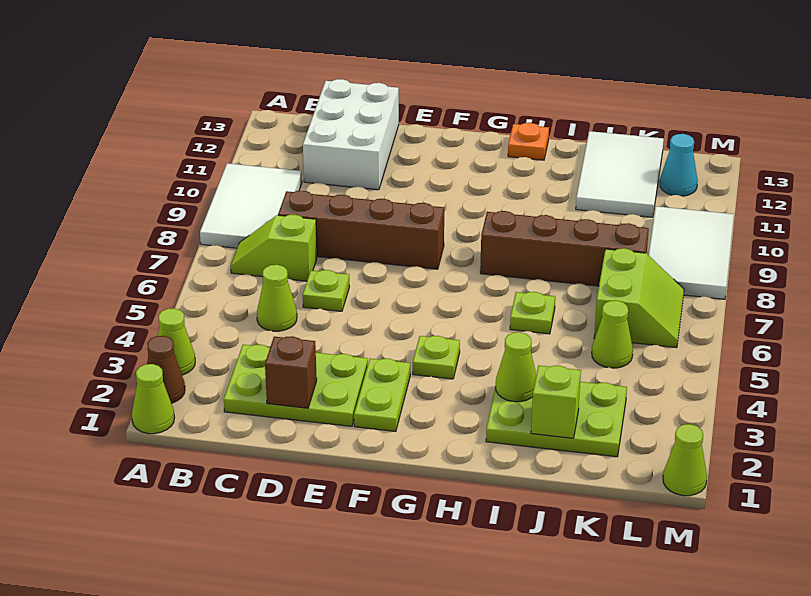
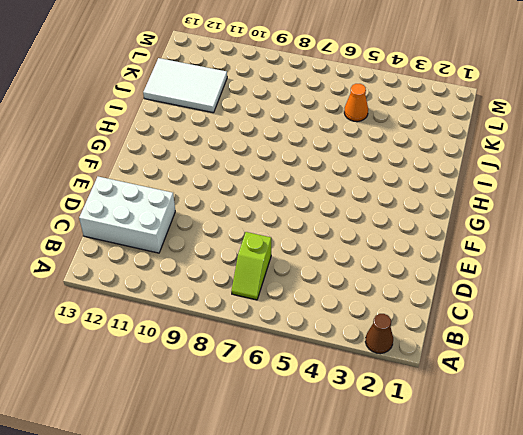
orange cone K5 level 1 -> lime cone K5 level 1
none -> lime cone A1 level 1
none -> lime cone A3 level 1
none -> white tile A8:B10 level 1

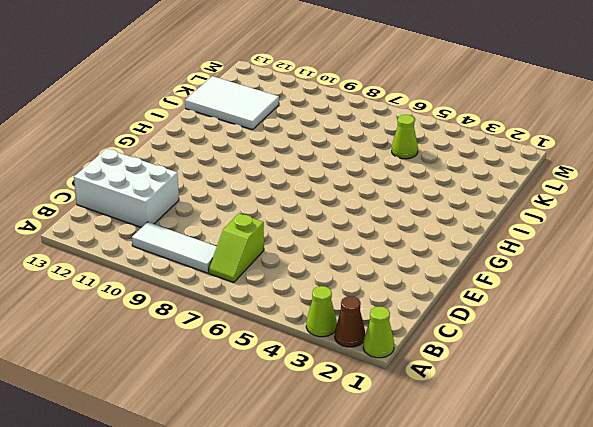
white tile B8:B10 level 1 -> white tile A8:B10 level 1
none -> lime plate C2:E3 level 1
none -> lime cone C5 level 1
none -> brown brick C8:F8 level 1

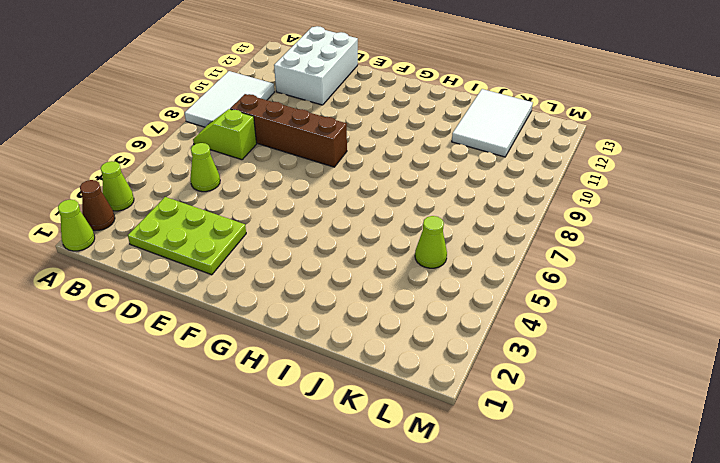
none -> lime plate D6 level 1
none -> lime plate F2:F3 level 1
none -> lime plate G4 level 1

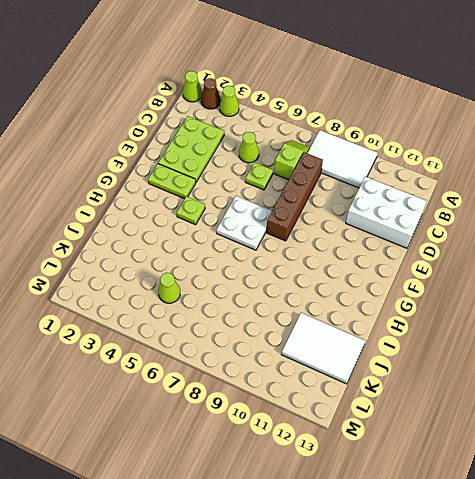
white plate F6:G7 level 1 -> none
none -> brown brick H8:K8 level 1
none -> orange plate H13 level 1
none -> lime plate I2:K3 level 1

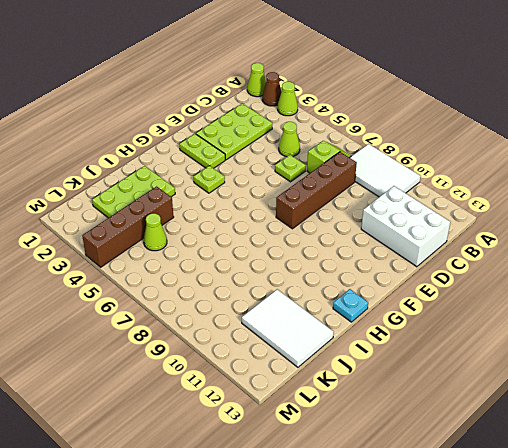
cyan plate H13 level 1 -> orange plate H13 level 1
brown brick J4:M4 level 1 -> brown brick H8:K8 level 1
none -> lime plate I6 level 1
none -> lime slope K6:L7 level 1 top K
none -> white tile L8:M10 level 1

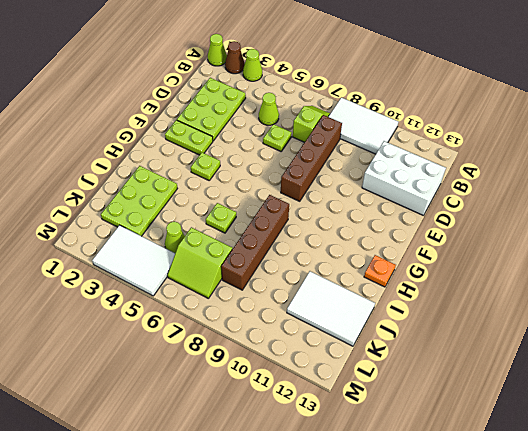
white tile L3:M5 level 1 -> white tile L8:M10 level 1
none -> cyan cone L12 level 1
none -> lime cone M1 level 1
none -> brown brick D2 level 2

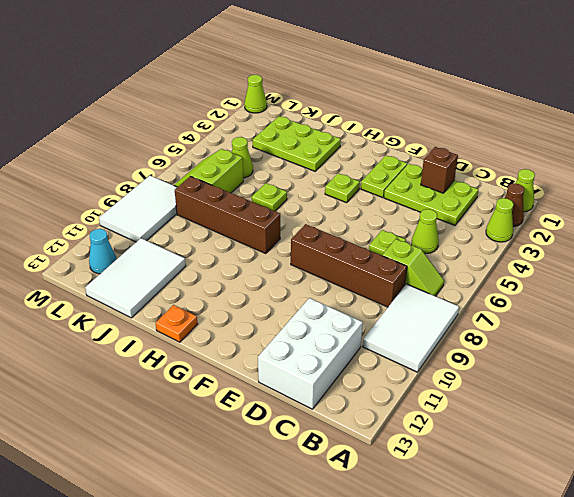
none -> lime cone I3 level 2
none -> lime brick J2 level 2

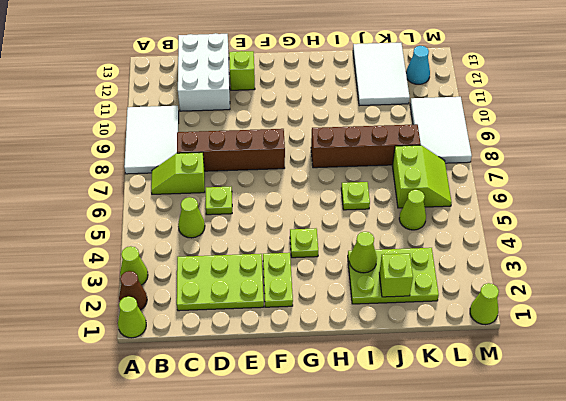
lime brick E12 level 1 -> none
none -> orange plate H13 level 1
none -> brown brick D2 level 2

